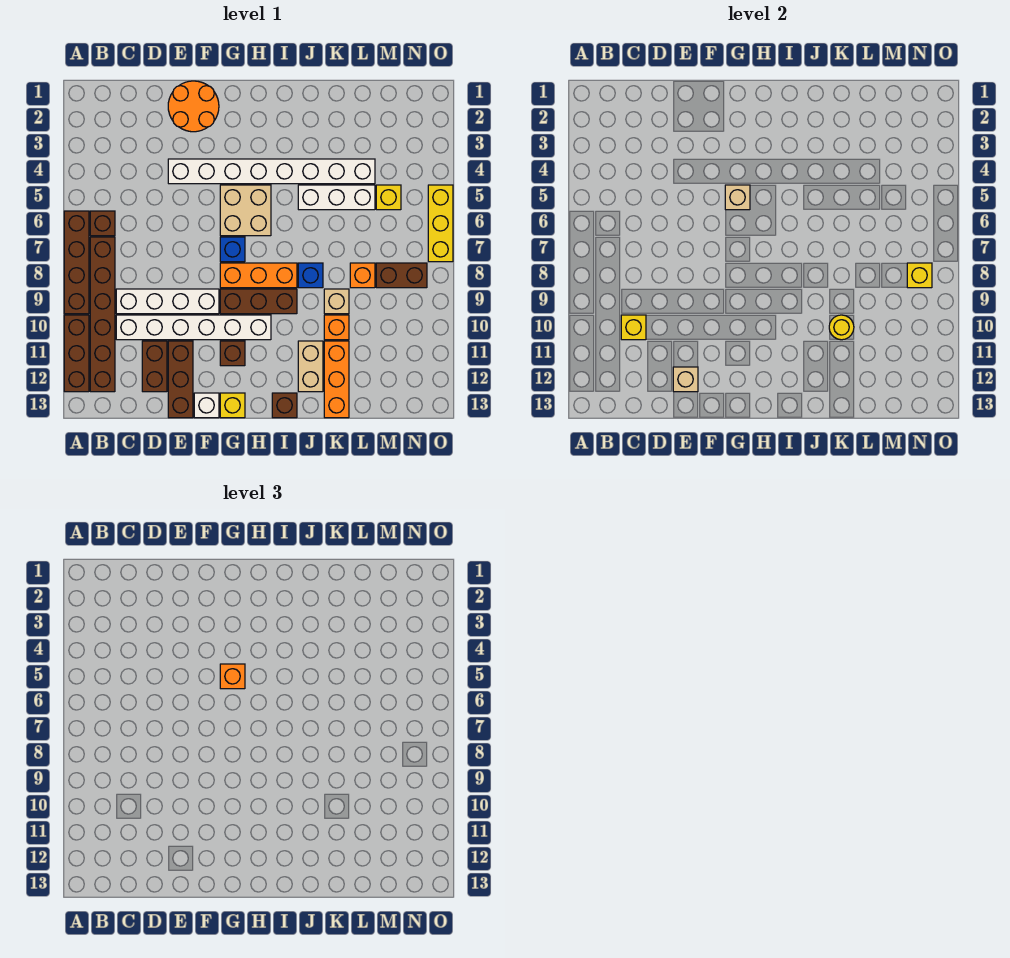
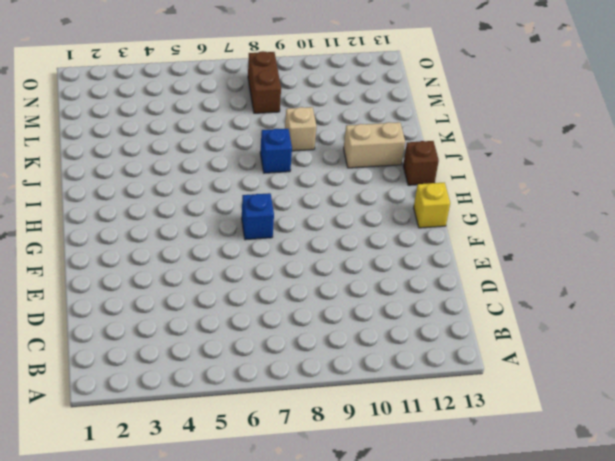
none -> brown brick A6:A9 level 1
none -> brown brick A10:A12 level 1
none -> brown brick B6 level 1
none -> brown brick B7:B12 level 1

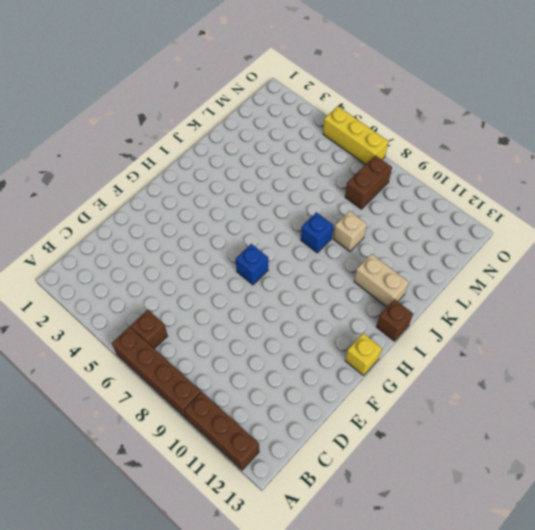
none -> brown brick B7:B12 level 1
none -> white brick C9:F9 level 1
none -> white brick C10:H10 level 1
none -> brown brick D11:D12 level 1

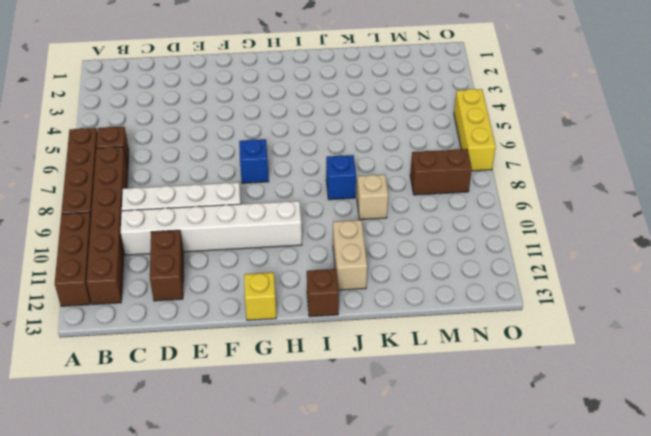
none -> orange round brick E1:F2 level 1
none -> white brick E4:L4 level 1
none -> brown brick E11:E13 level 1
none -> white brick F13 level 1

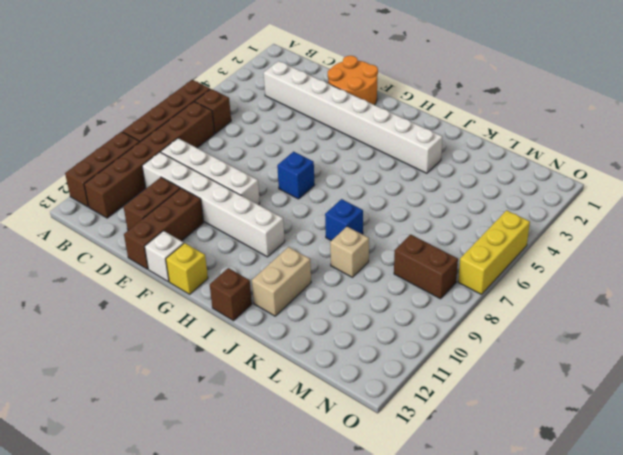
white brick C3:J3 level 1 -> white brick E4:L4 level 1
none -> tan brick G5:H6 level 1
none -> orange brick G8:I8 level 1
none -> brown brick G9:I9 level 1
none -> brown brick G11 level 1

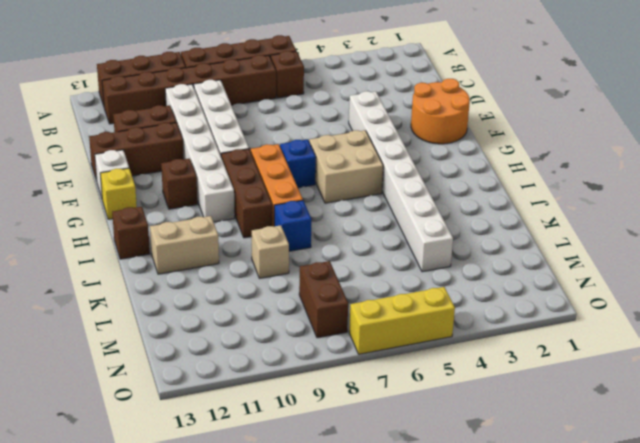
none -> white brick J5:L5 level 1
none -> orange brick K10 level 1
none -> orange brick K11:K13 level 1
none -> orange brick L8 level 1

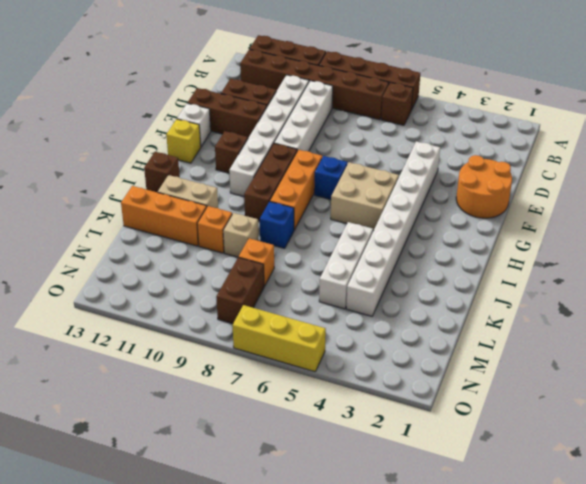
none -> yellow brick M5 level 1
none -> yellow brick C10 level 2
none -> tan brick E12 level 2
none -> tan brick G5 level 2

